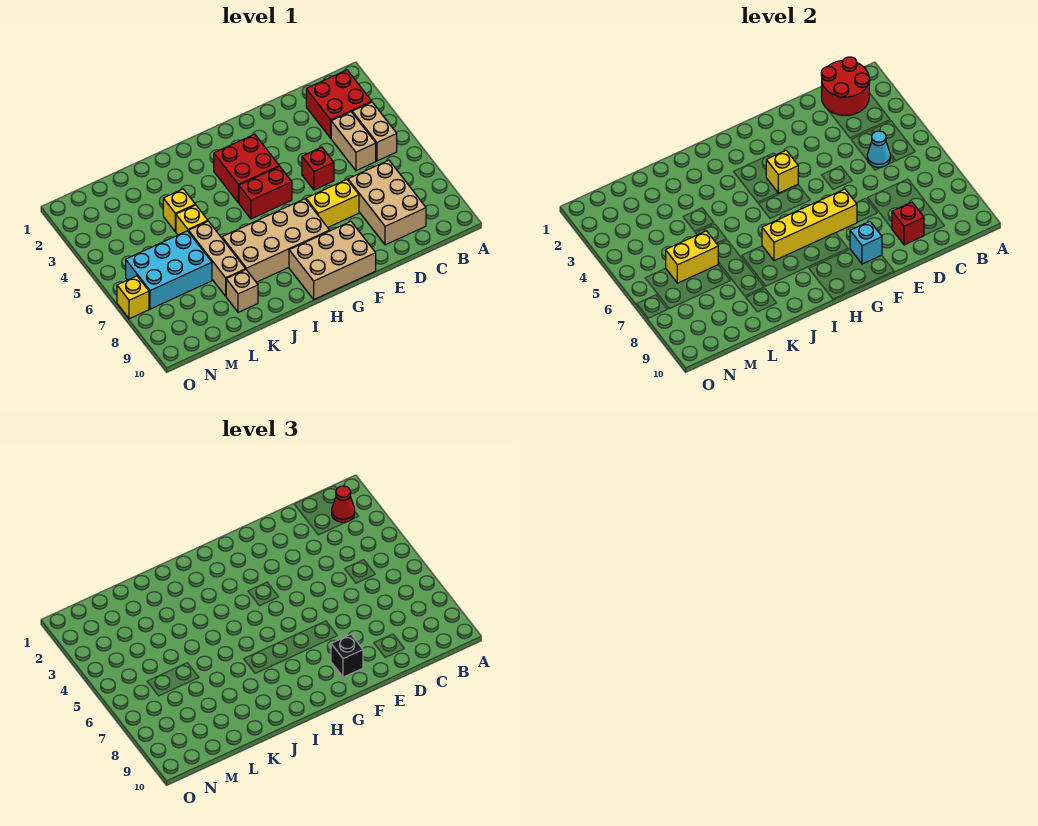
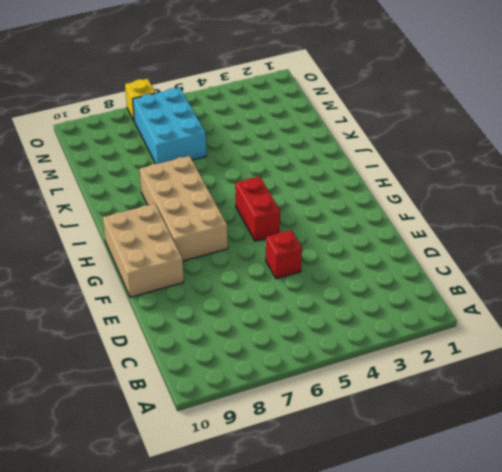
none -> red brick B2:C3 level 1
none -> tan brick B4:B5 level 1
none -> tan brick C4:C5 level 1

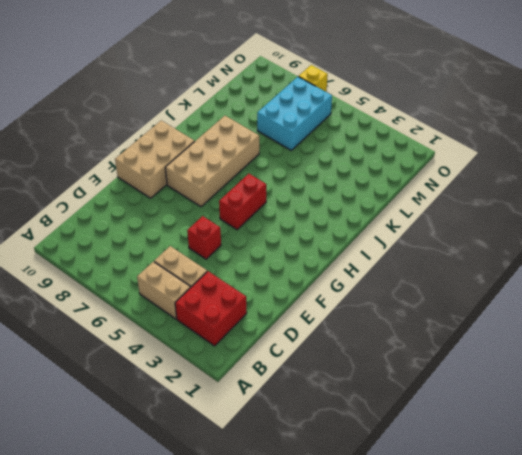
none -> tan brick C7:D9 level 1
none -> yellow brick E7:F7 level 1
none -> red brick G3:H4 level 1

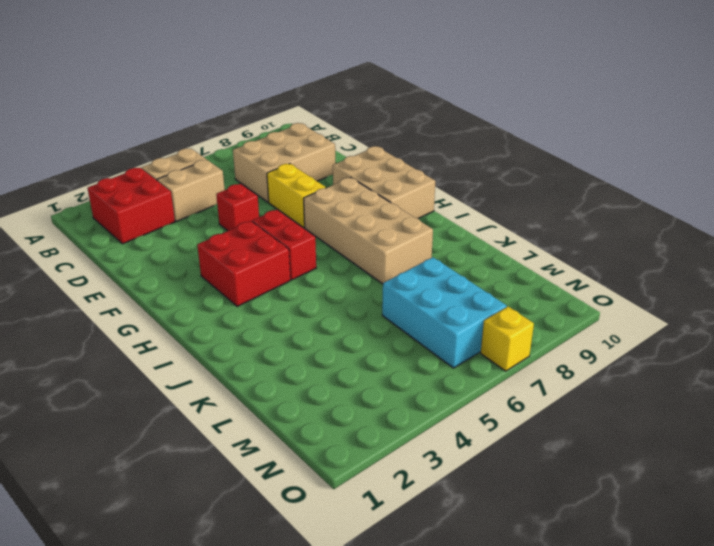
none -> yellow brick K4 level 1
none -> yellow brick K5 level 1
none -> tan brick K6:K8 level 1

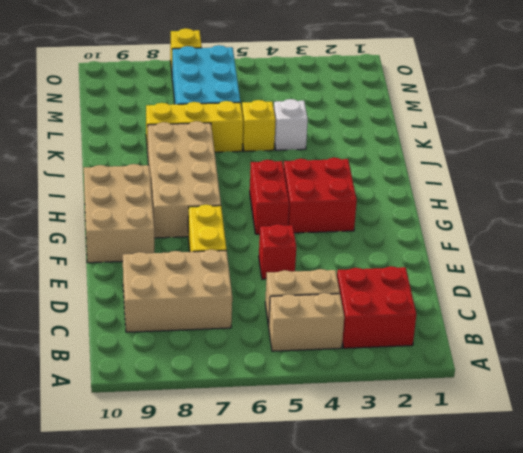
white brick K4 level 1 -> yellow brick K4 level 1
yellow brick K6:K8 level 1 -> tan brick K6:K8 level 1
none -> tan brick K9 level 1
none -> red round brick B1:C2 level 2
none -> cyan cone C5 level 2

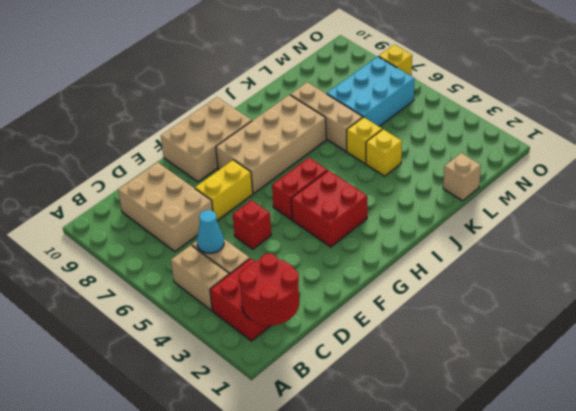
tan brick L1 level 1 -> tan brick K9 level 1
none -> red brick D9 level 2
none -> yellow brick F7:I7 level 2
none -> cyan brick F9 level 2

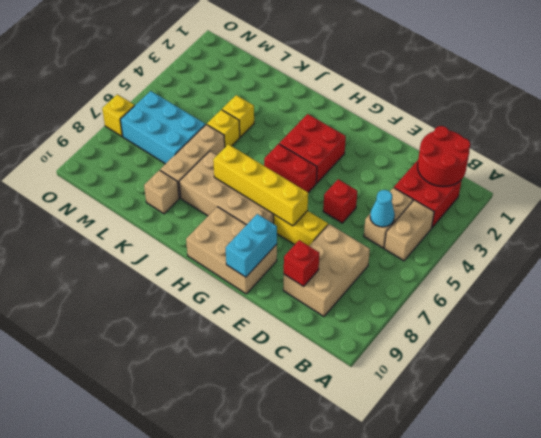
cyan brick F9:F10 level 2 -> cyan brick F9 level 2
none -> yellow brick G4 level 2
none -> yellow brick L6:M6 level 2
none -> red cone B2 level 3

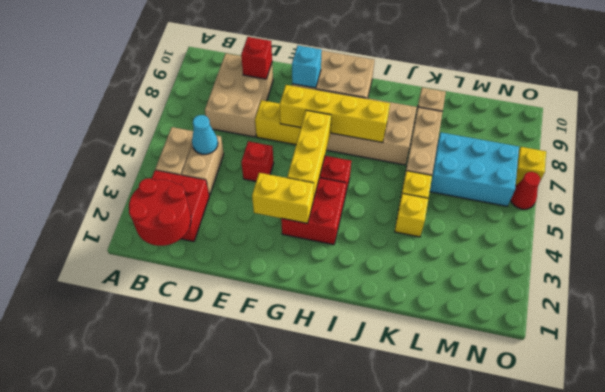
yellow brick F3:G3 level 2 -> yellow brick L6:M6 level 2
yellow brick G4:G6 level 2 -> yellow brick G4 level 2
red cone O6 level 1 -> red cone B2 level 3
none -> black brick F9 level 3

